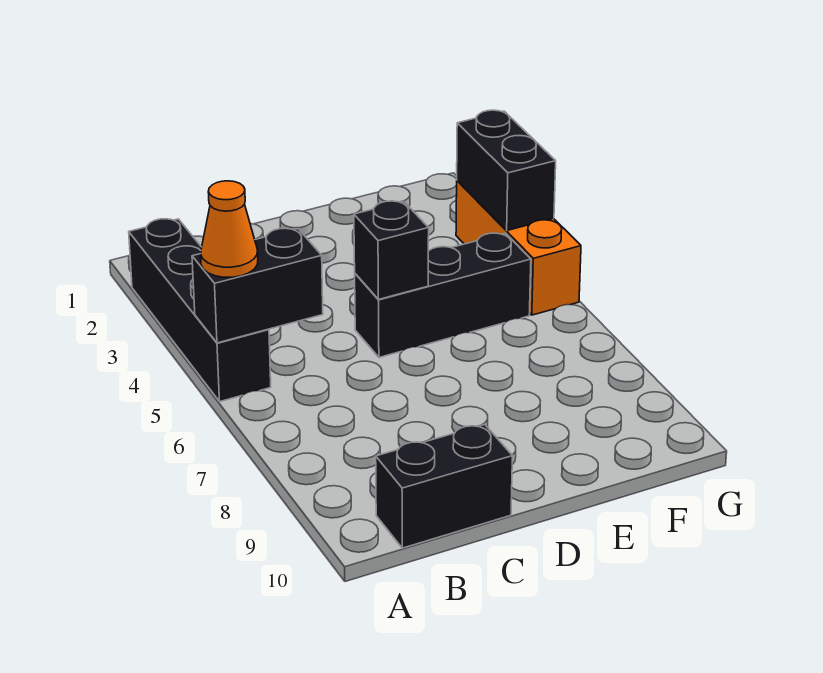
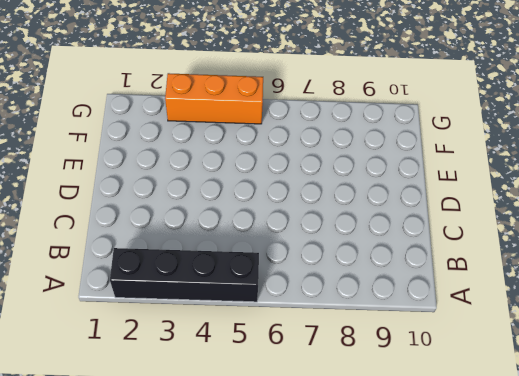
none -> black brick B10:C10 level 1
none -> black brick D5:F5 level 1

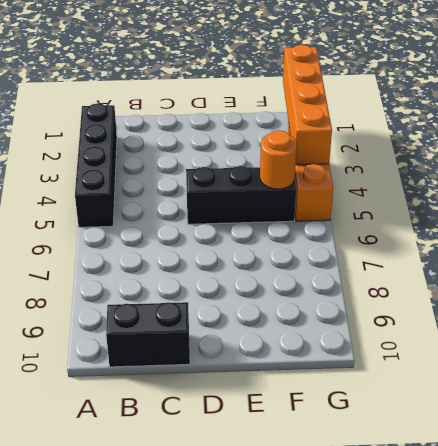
orange round brick F5 level 2 -> none
orange brick G1:G4 level 2 -> black brick G3:G4 level 2
none -> black brick A5:B5 level 2
none -> black brick D5 level 2

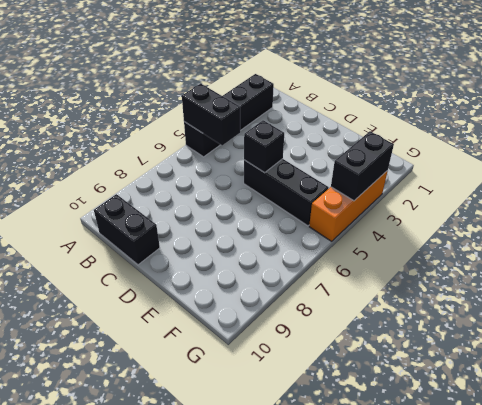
none -> orange cone A5 level 3

